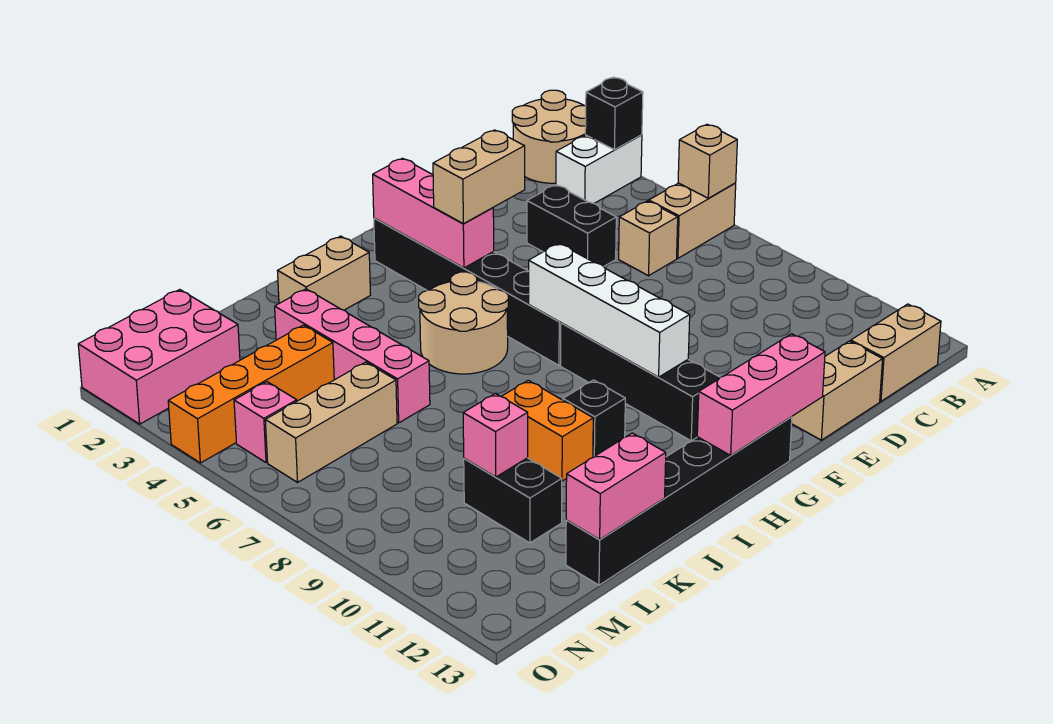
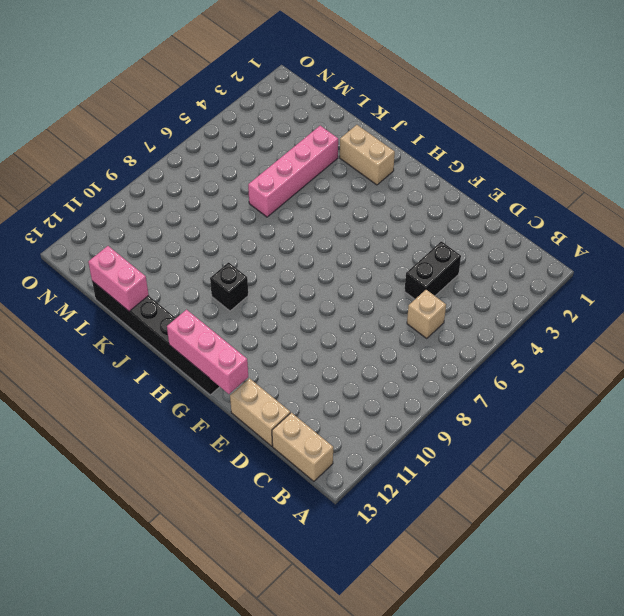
none -> tan round brick A1:B2 level 1
none -> white brick A3:B3 level 1
none -> tan brick A6:B6 level 1

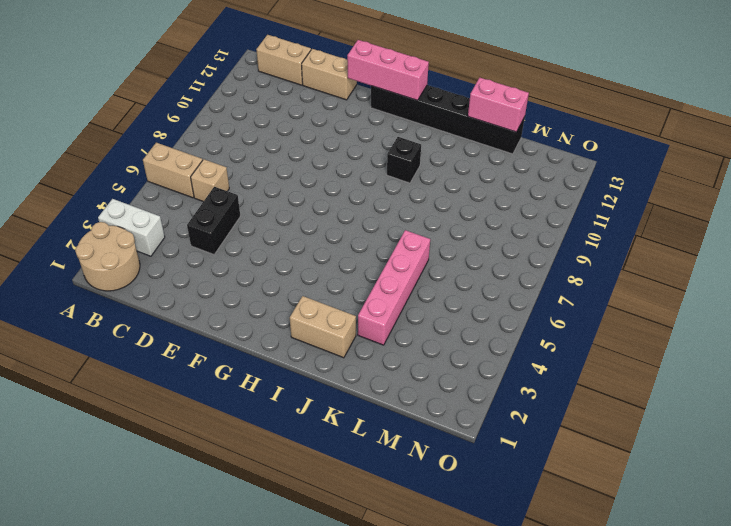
none -> black brick G2:G7 level 1
none -> black brick G8:G11 level 1
none -> tan round brick H5:I6 level 1

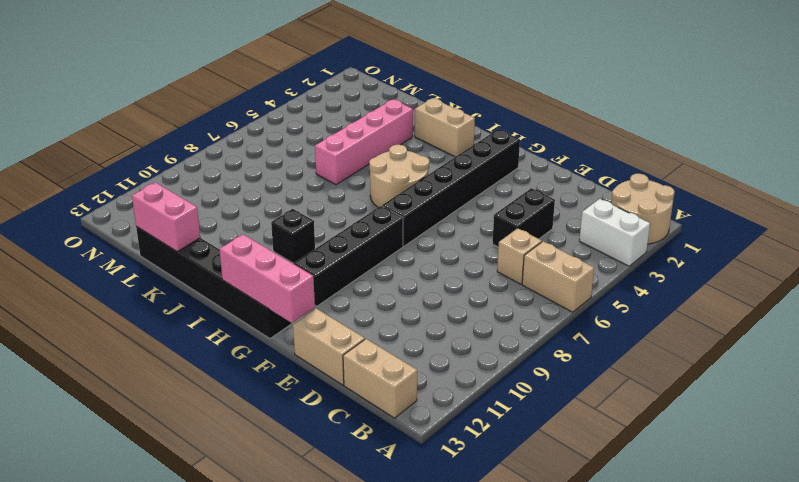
none -> orange brick J9:J10 level 1
none -> orange brick L4:O4 level 1
none -> tan brick L6:N6 level 1

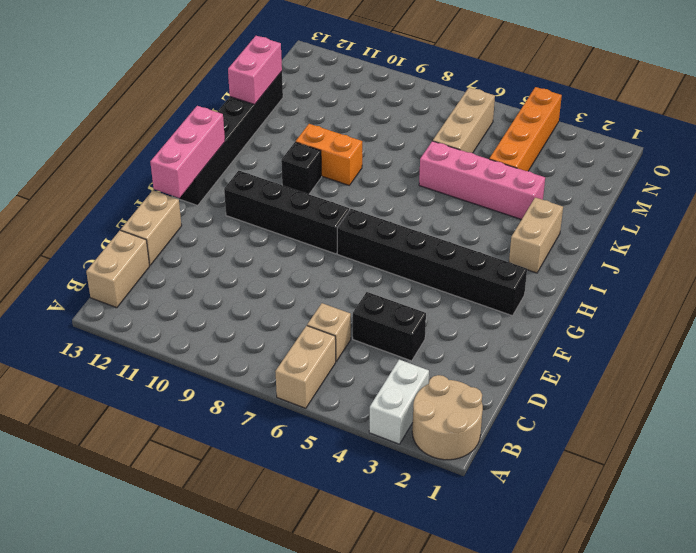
none -> tan round brick H5:I6 level 1
none -> black brick L10:L11 level 1
none -> pink brick M1:O2 level 1

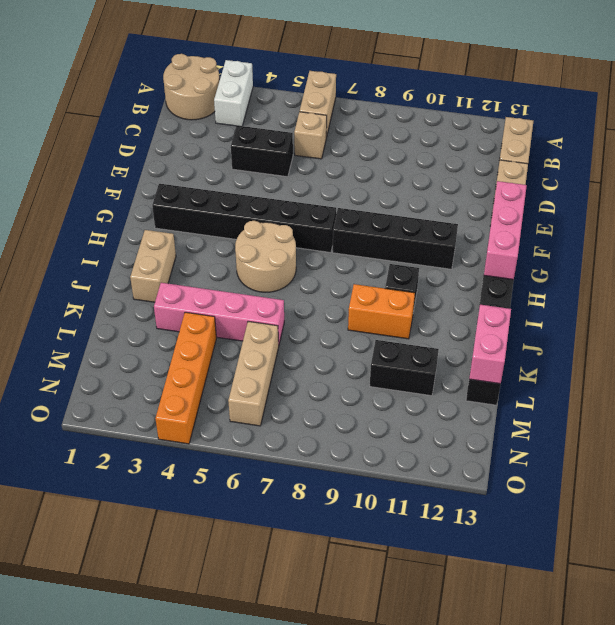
none -> pink brick M1:O2 level 1
none -> pink brick N5 level 1
none -> black brick A3 level 2

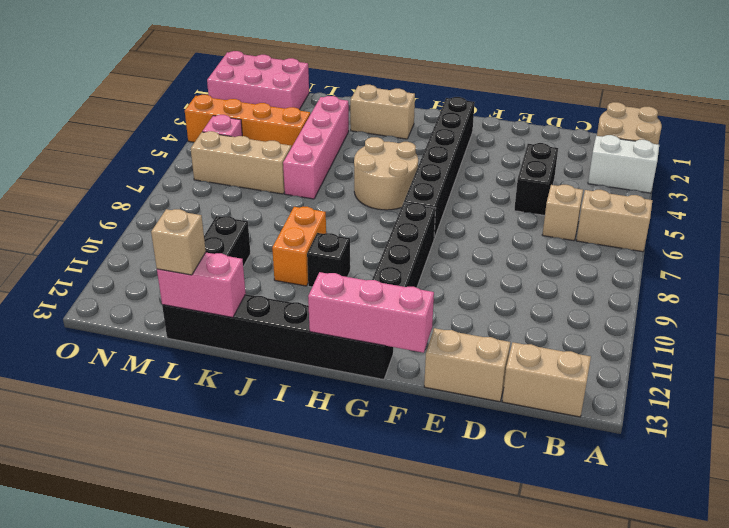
tan brick L13 level 3 -> tan brick A6 level 2
none -> black brick A3 level 2
none -> pink brick G2:G4 level 2
none -> white brick G7:G10 level 2

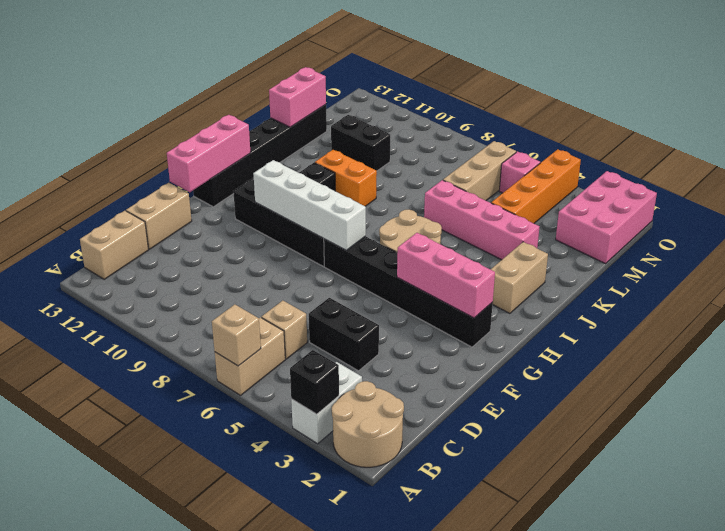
none -> pink brick L10 level 2
none -> tan brick F4:G4 level 3

